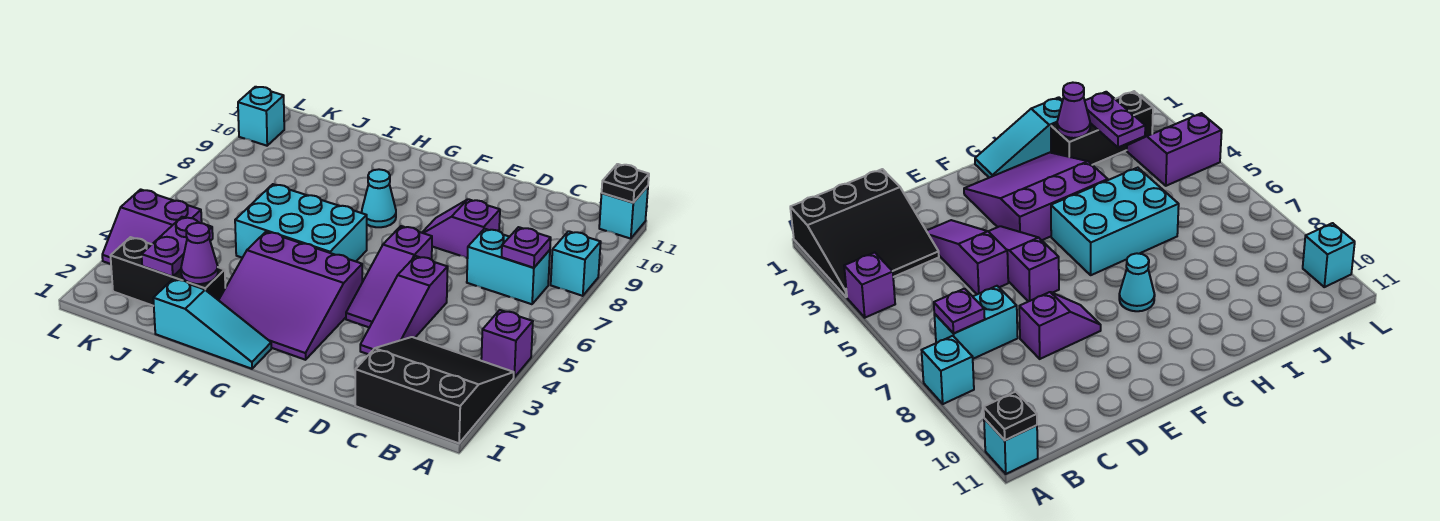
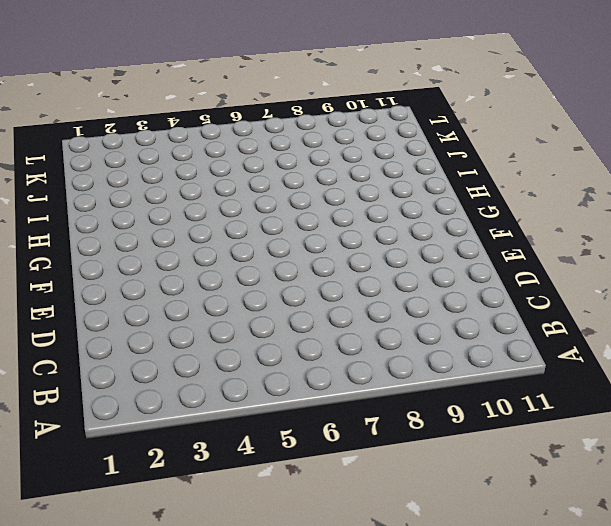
none -> black slope A1:C3 level 1 top 1
none -> purple brick A4 level 1
none -> cyan brick A8 level 1

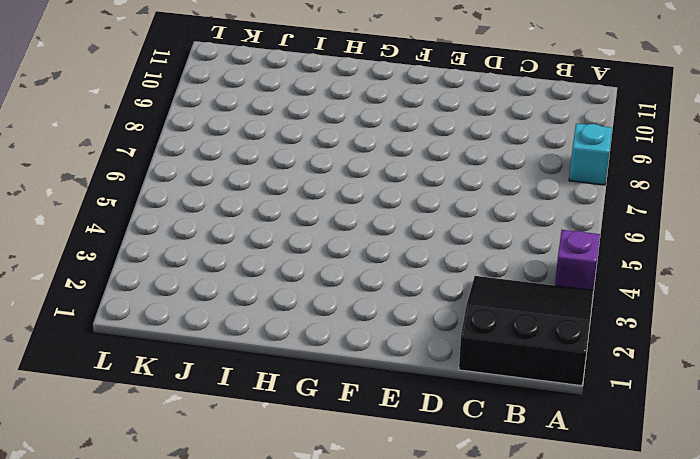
none -> cyan brick A11 level 1
none -> cyan brick B7:C7 level 1
none -> purple slope D3:D5 level 1 top 5

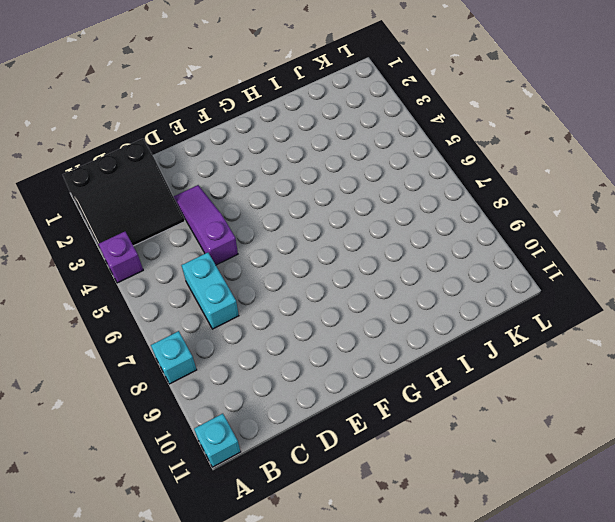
cyan brick C6:C7 level 1 -> cyan brick B7:C7 level 1
none -> purple slope D8:E8 level 1 top D
none -> purple slope E4:E6 level 1 top 6
none -> purple slope F2:H4 level 1 top 4

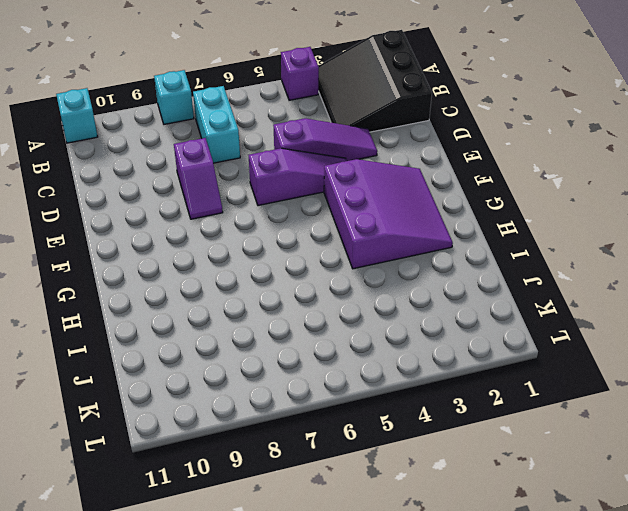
none -> cyan slope G1:I1 level 1 top I
none -> cyan brick G5:I6 level 1
none -> cyan cone G8 level 1

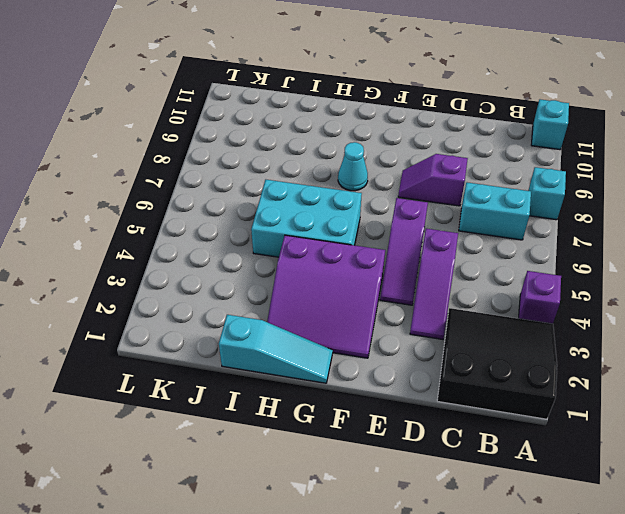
none -> black brick I2:K2 level 1
none -> purple slope K3:L4 level 1 top 4
none -> cyan brick L10 level 1

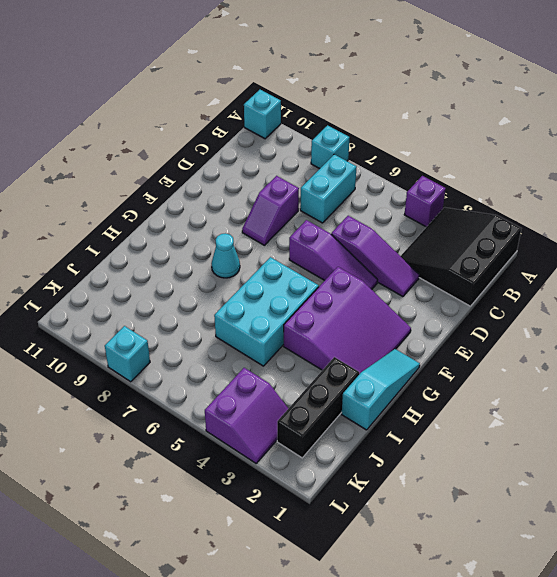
cyan brick L8 level 1 -> cyan brick L10 level 1
none -> black plate A11 level 2
none -> purple plate B7 level 2
none -> purple cone I2 level 2

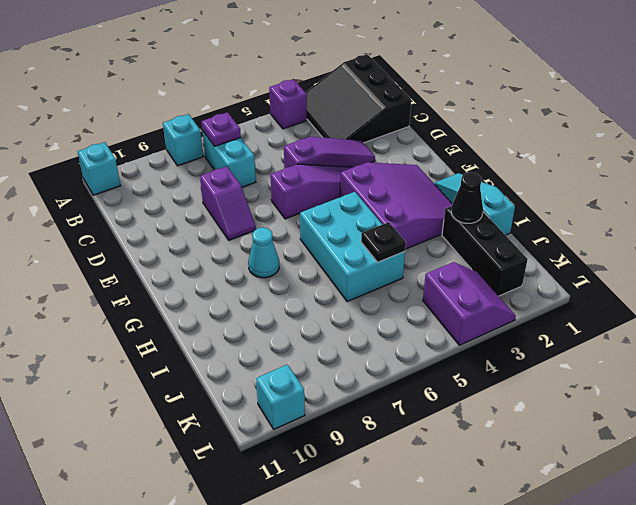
black cone I2 level 2 -> purple cone I2 level 2
black plate I5 level 2 -> black plate A11 level 2
none -> purple plate J2:J3 level 2

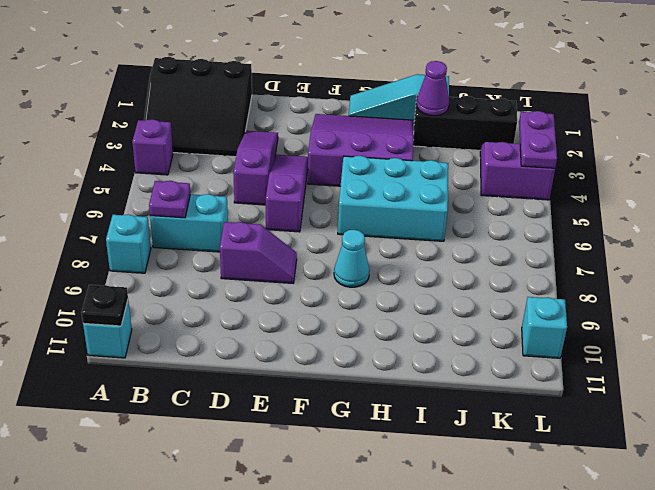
purple plate L3:L4 level 2 -> purple plate J2:J3 level 2

